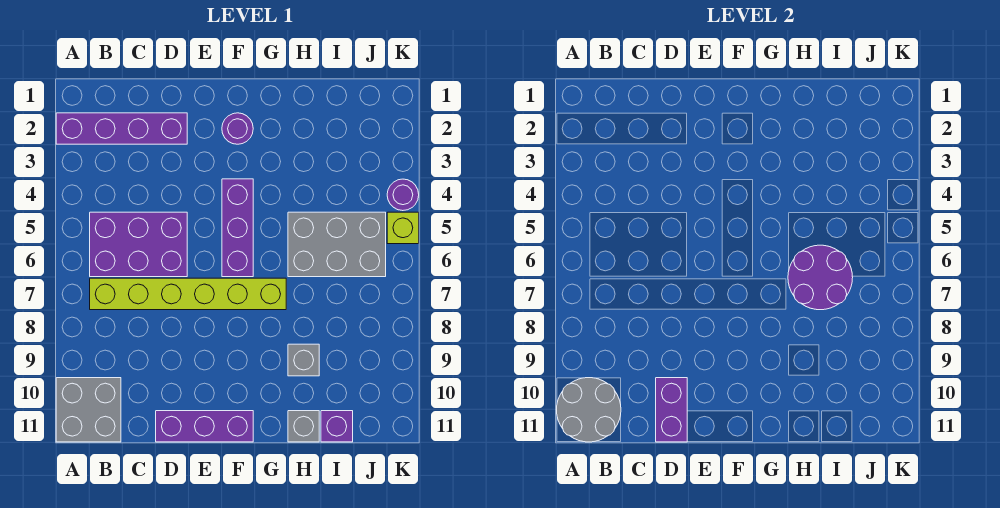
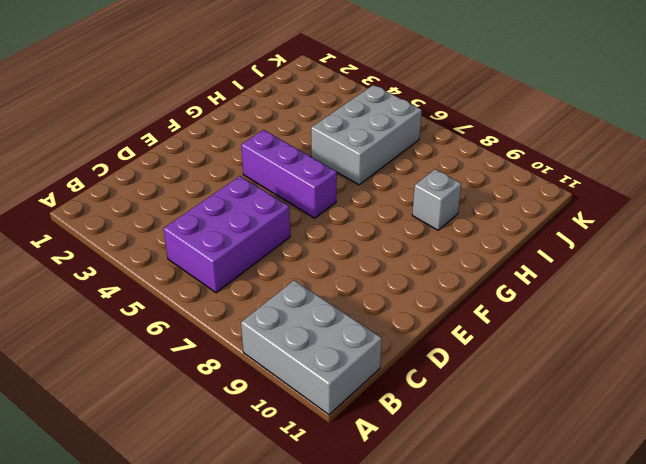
grey brick A9:B11 level 1 -> grey brick A10:B11 level 1
none -> purple brick A2:D2 level 1
none -> lime brick B7:G7 level 1
none -> purple brick D11:F11 level 1

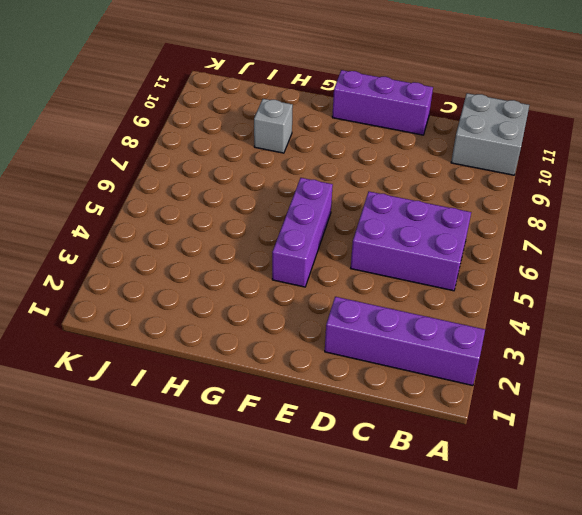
none -> lime brick B7:G7 level 1
none -> purple round brick F2 level 1
none -> grey brick H5:J6 level 1

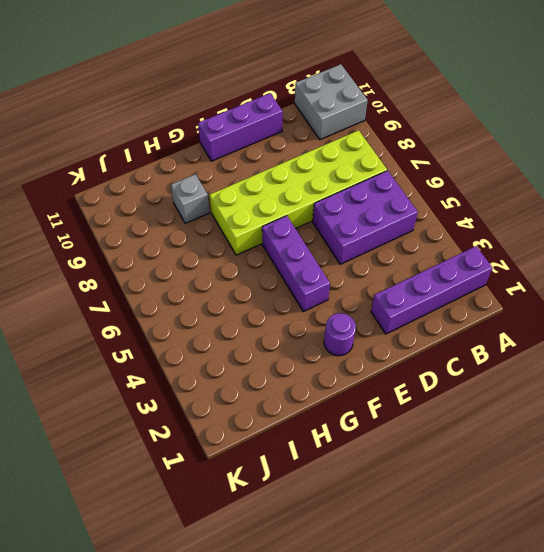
lime brick B7:G8 level 1 -> lime brick B7:G7 level 1
none -> grey brick H5:J6 level 1
none -> grey brick H11 level 1
none -> purple brick I11 level 1

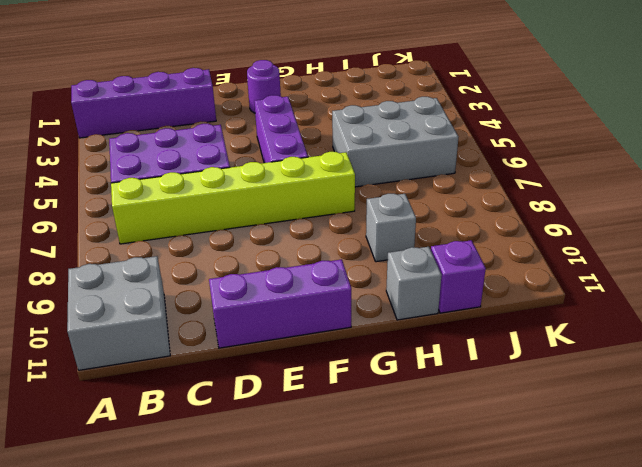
none -> purple round brick K4 level 1
none -> lime brick K5 level 1
none -> grey round brick A10:B11 level 2

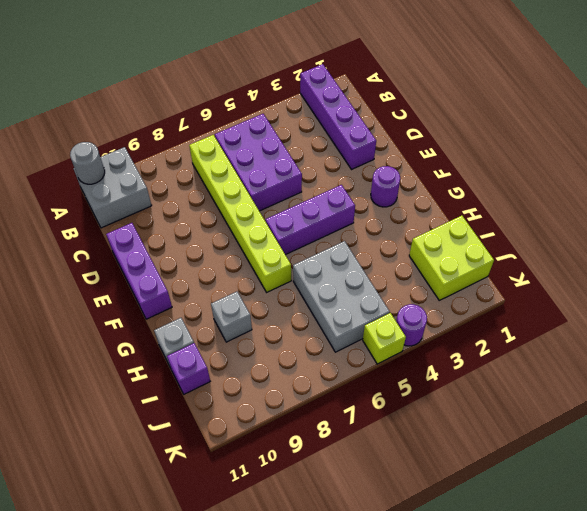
grey round brick A11 level 2 -> grey round brick A10:B11 level 2
lime brick I1:J2 level 1 -> none
none -> purple brick D10:D11 level 2
none -> purple round brick H6:I7 level 2

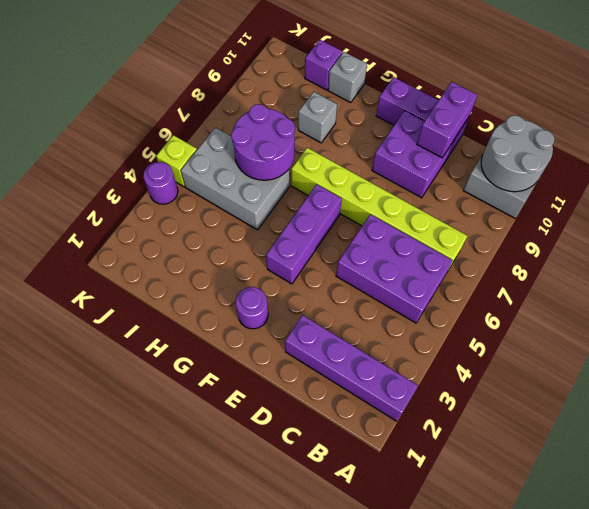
purple brick D9:E10 level 1 -> none

